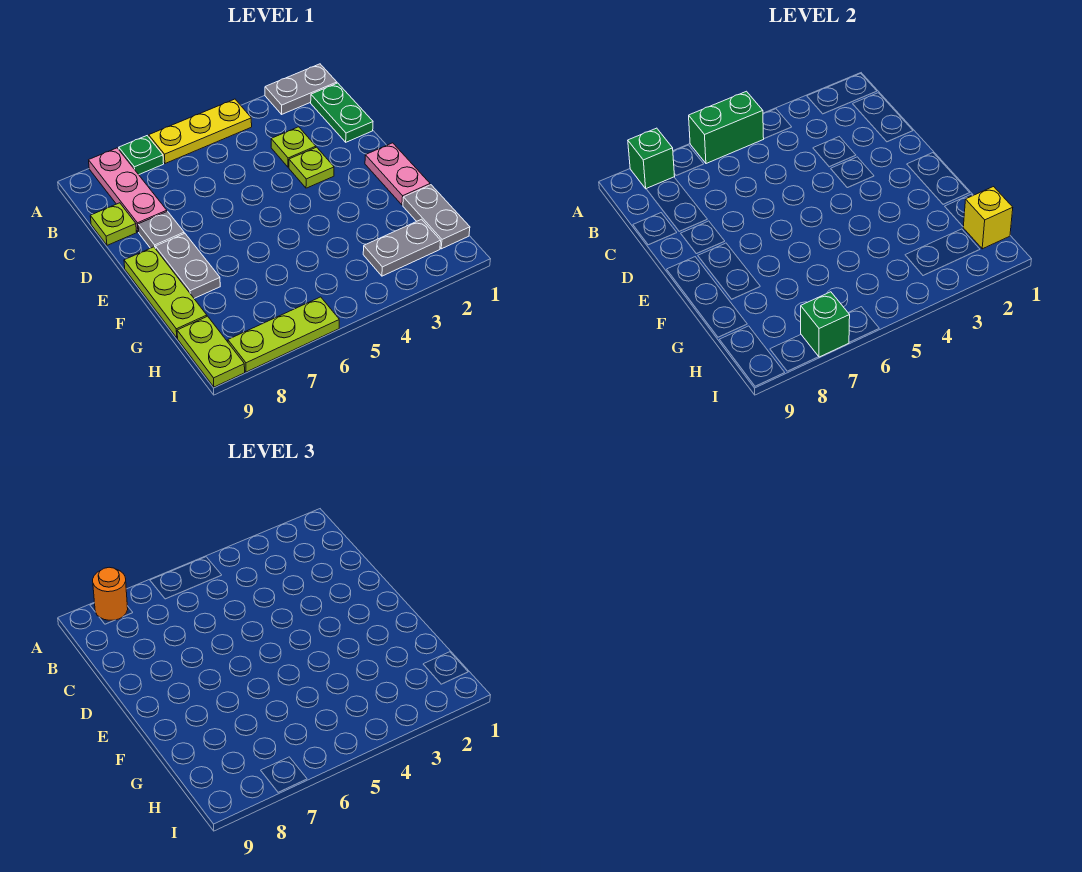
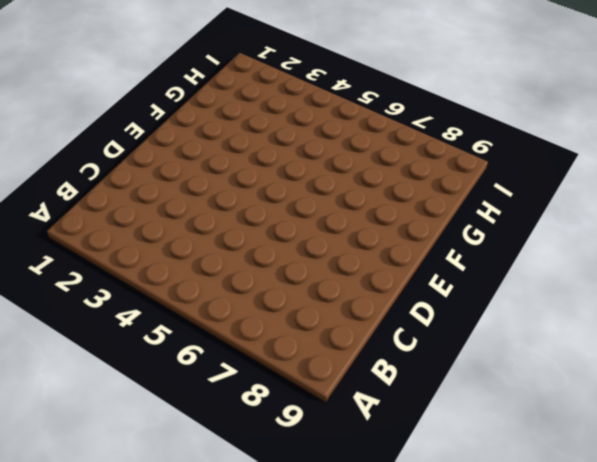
none -> grey plate A1:A2 level 1
none -> yellow plate A4:A6 level 1
none -> green plate A7 level 1

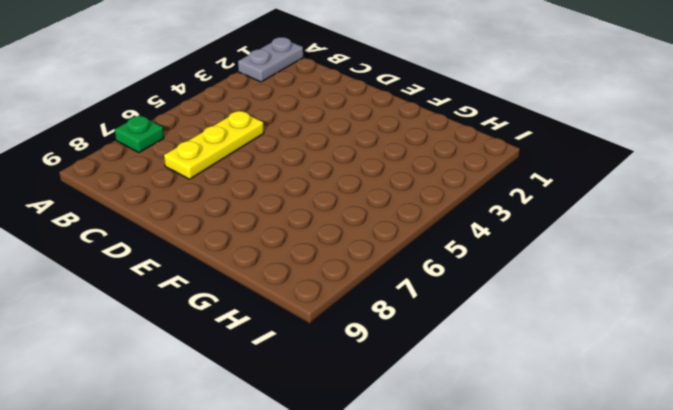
yellow plate C5:C7 level 1 -> yellow plate A4:A6 level 1
none -> pink plate A8:C8 level 1
none -> green plate B1:C1 level 1
none -> lime plate C3 level 1

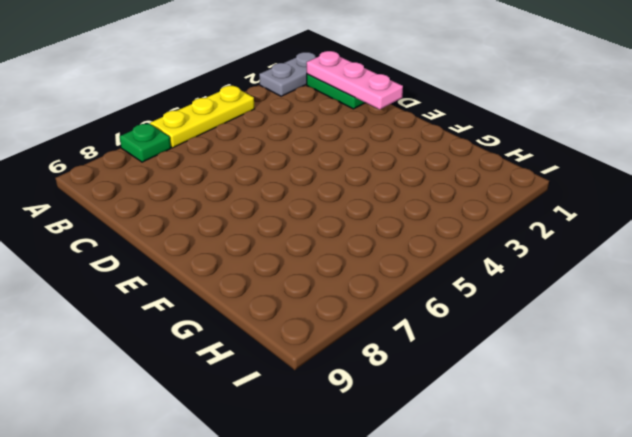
pink plate B1:D1 level 2 -> pink plate A8:C8 level 1
none -> lime plate C3 level 1
none -> lime plate C9 level 1
none -> lime plate D3 level 1

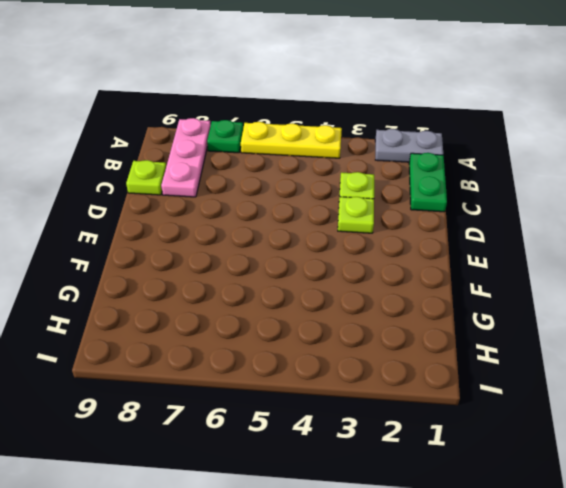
none -> grey plate D8 level 1
none -> pink plate E1:F1 level 1
none -> grey plate E8:F8 level 1

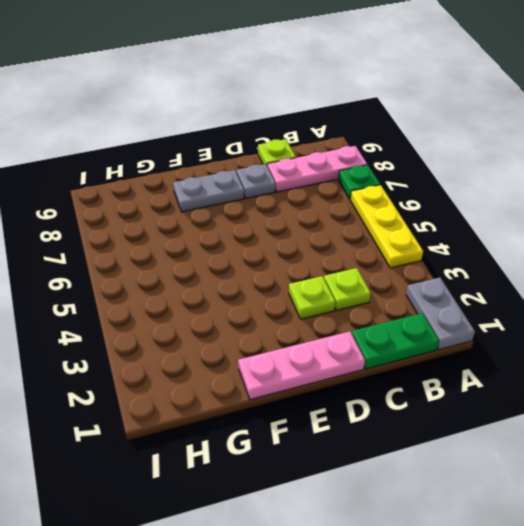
pink plate D1:F1 level 1 -> pink plate E1:F1 level 1
none -> lime plate E9:G9 level 1
none -> grey plate G1:H1 level 1
none -> grey plate H2:H3 level 1

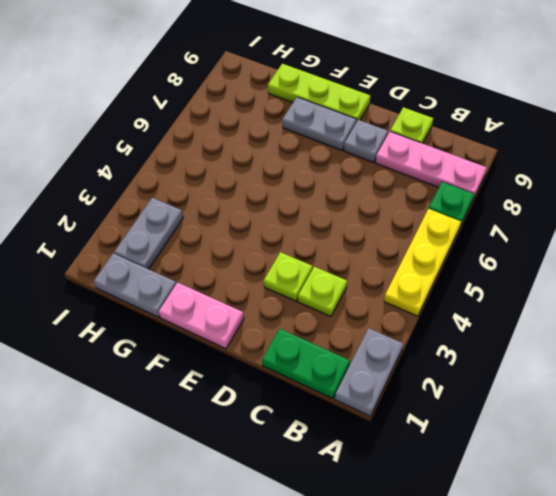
none -> lime plate H9:I9 level 1
none -> lime plate I6:I8 level 1
none -> green brick A5:A6 level 2

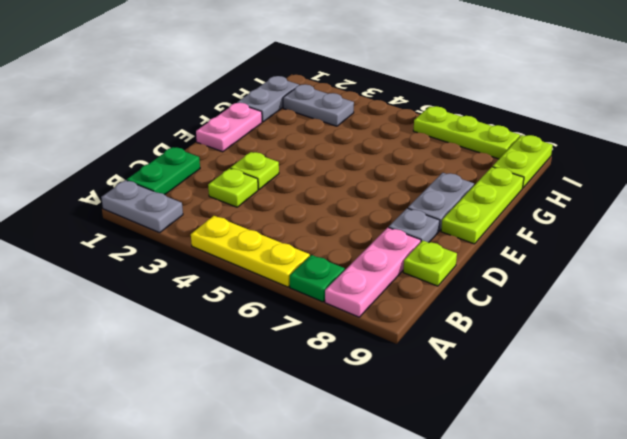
none -> green brick A5:A6 level 2
none -> green brick A8 level 2
none -> yellow brick H1 level 2

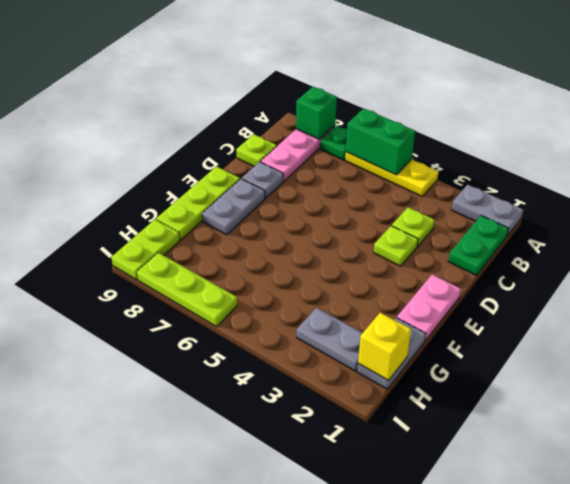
none -> green brick I7 level 2
none -> orange round brick A8 level 3

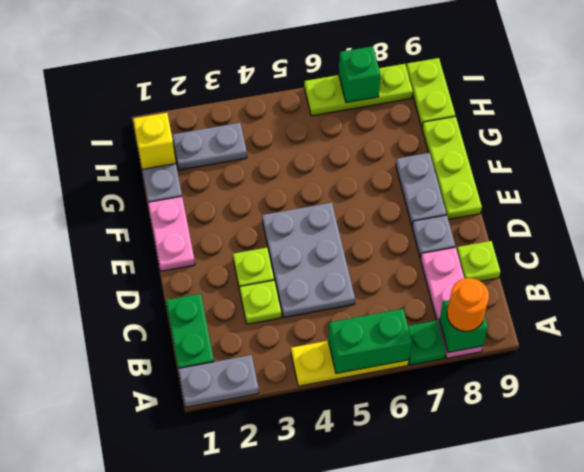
grey plate C4:E5 level 1 -> none

